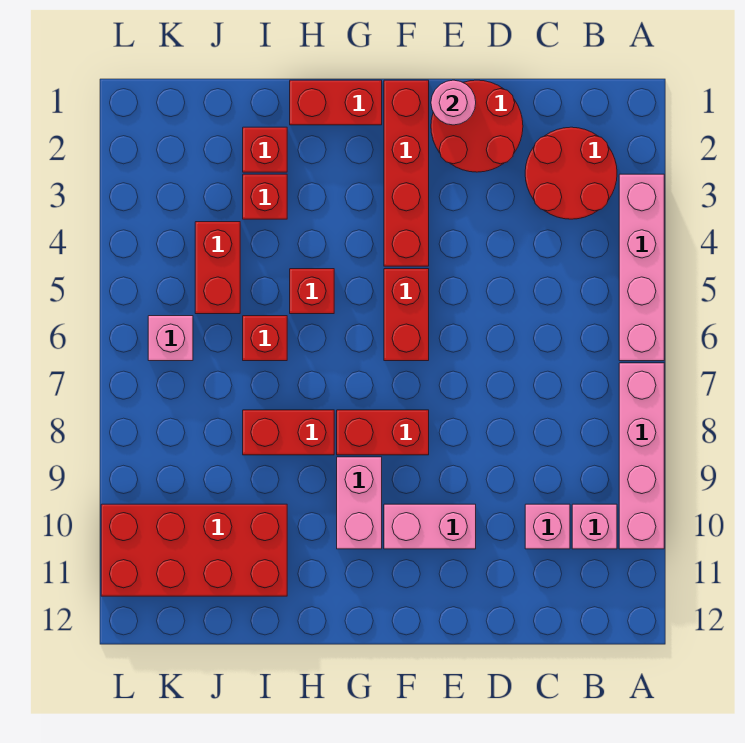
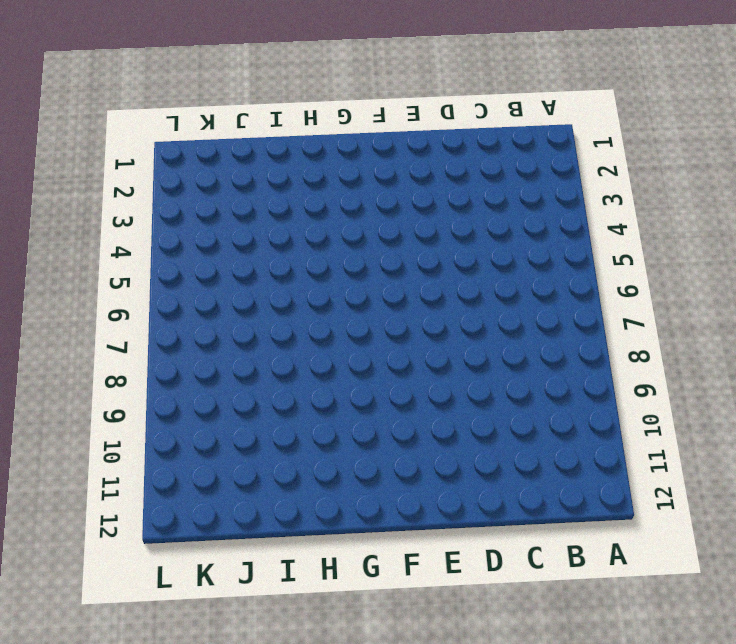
none -> pink brick A3:A6 level 1
none -> pink brick A7:A10 level 1
none -> red round brick B2:C3 level 1

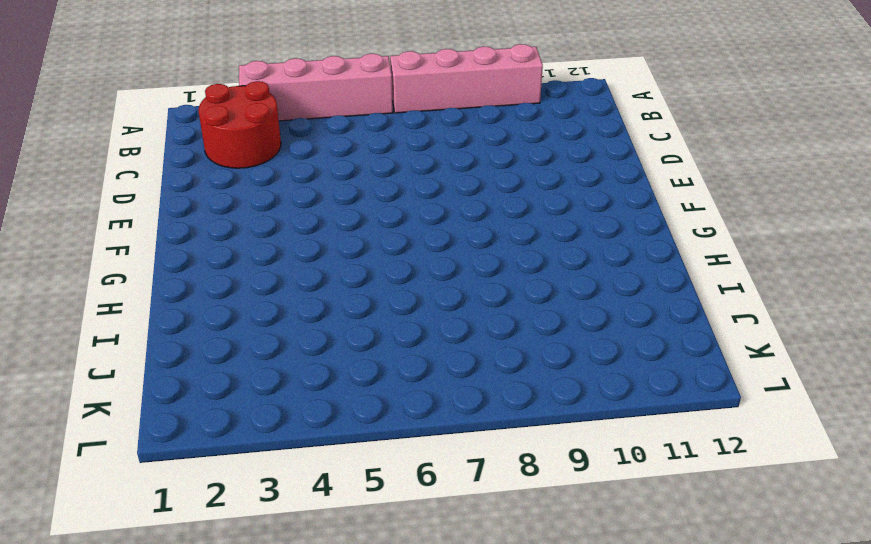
none -> pink brick B10 level 1
none -> pink brick C10 level 1
none -> red round brick D1:E2 level 1

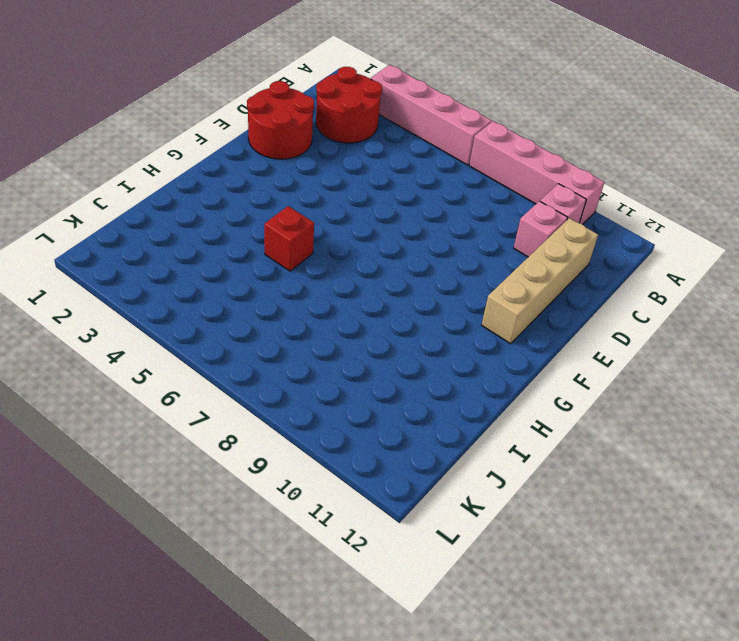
tan brick C11:F11 level 1 -> none
none -> pink brick E10:F10 level 1
none -> red brick F1:F4 level 1
none -> red brick F5:F6 level 1

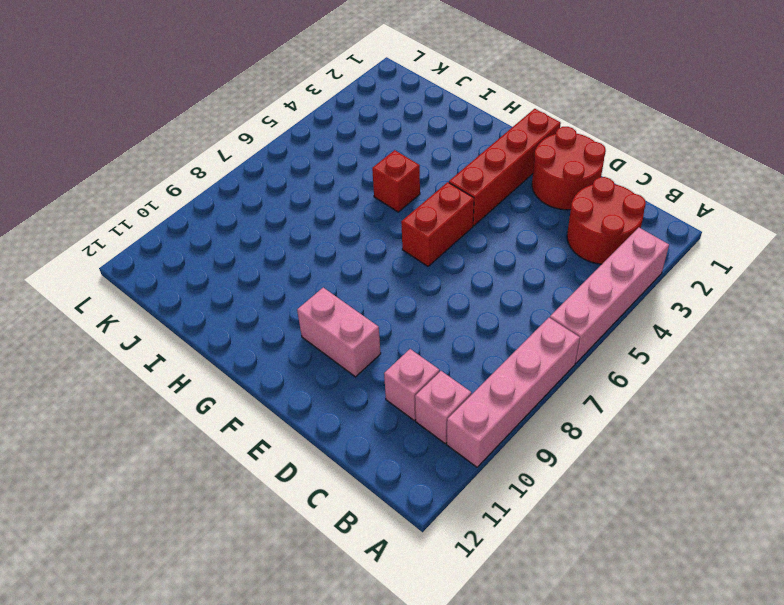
none -> red brick F8:G8 level 1
none -> red brick G1:H1 level 1
none -> pink brick G9:G10 level 1

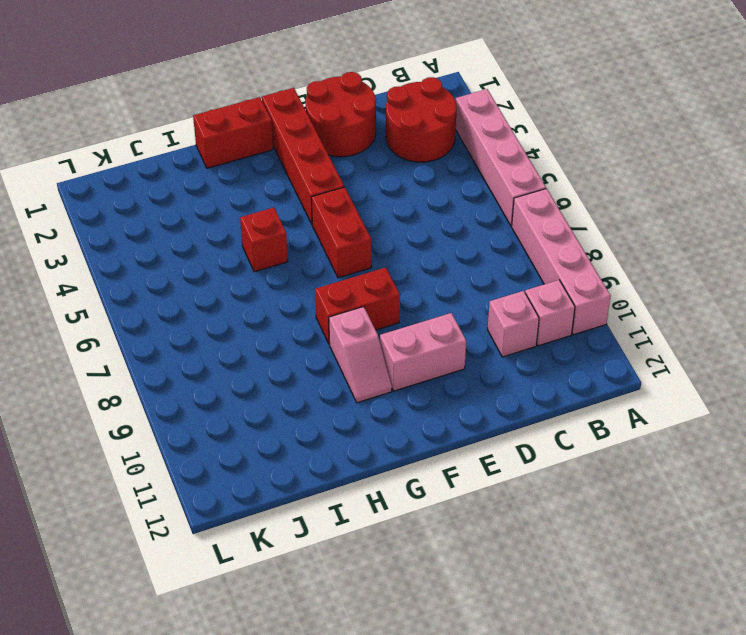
pink slope G9:G10 level 1 top 9 -> pink brick G9:G10 level 1
none -> red brick H8:I8 level 1
none -> red brick I2 level 1
none -> red brick I3 level 1

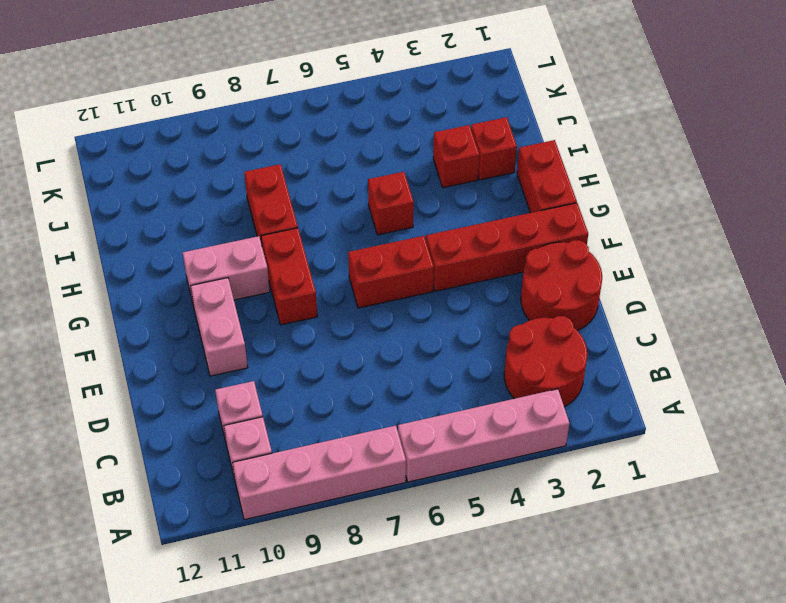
none -> red brick I6 level 1
none -> red brick I10:L11 level 1
none -> red brick J4:J5 level 1

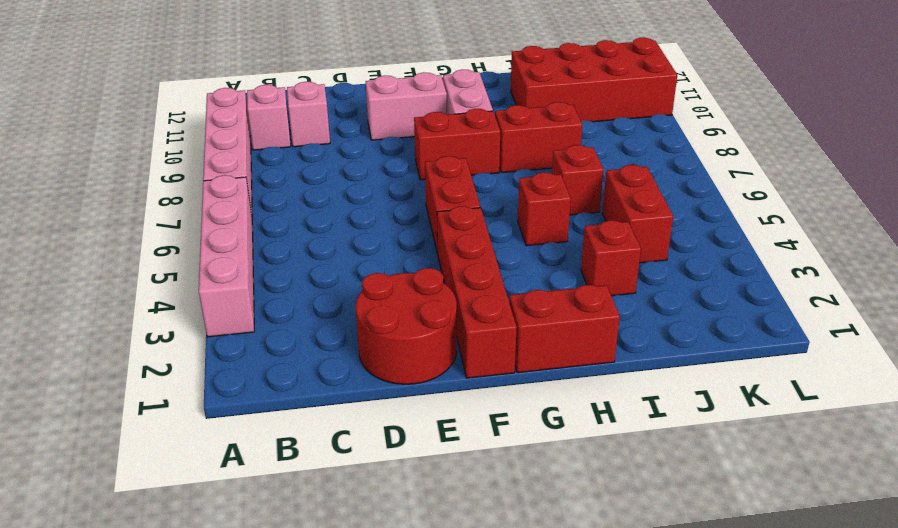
none -> red round brick B2:C3 level 1
none -> red brick I2 level 1
none -> pink brick K6 level 1

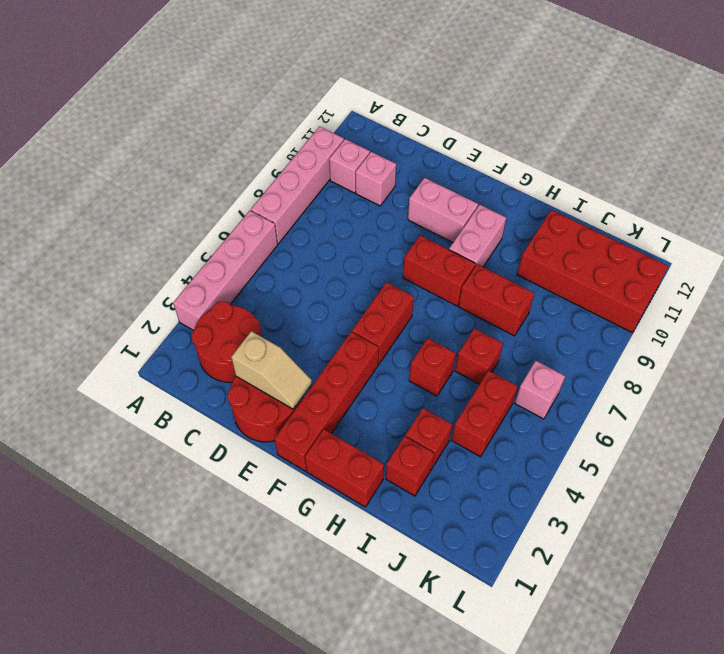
tan slope D2:E2 level 2 top D -> none
none -> pink round brick E1 level 2

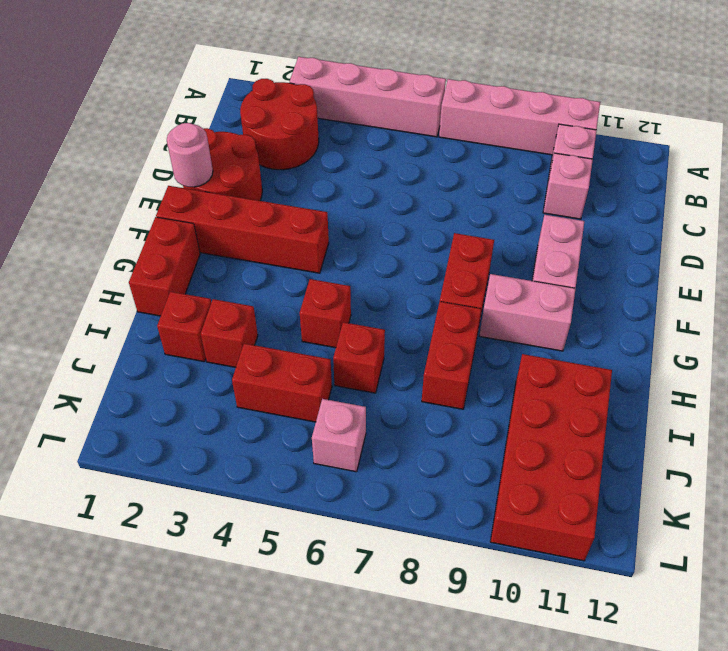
none -> red brick F5:F6 level 1

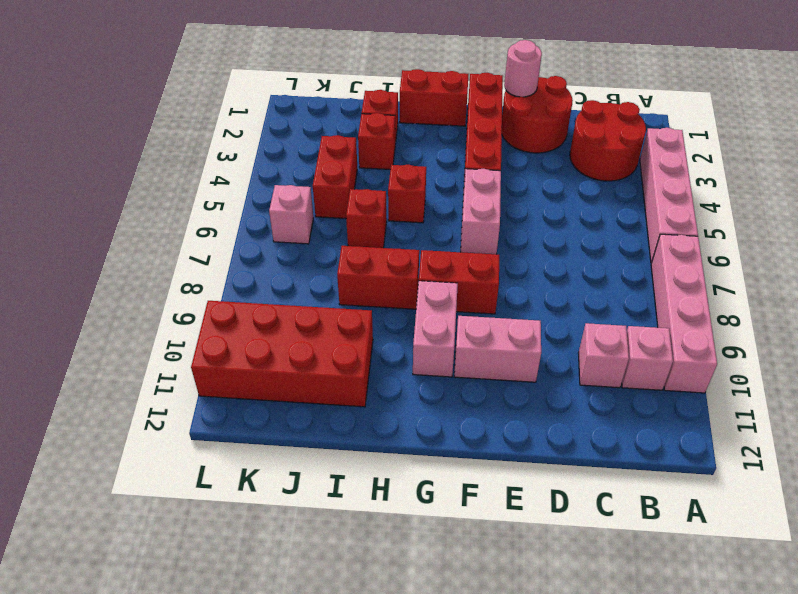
pink brick F5:F6 level 1 -> red brick F5:F6 level 1

